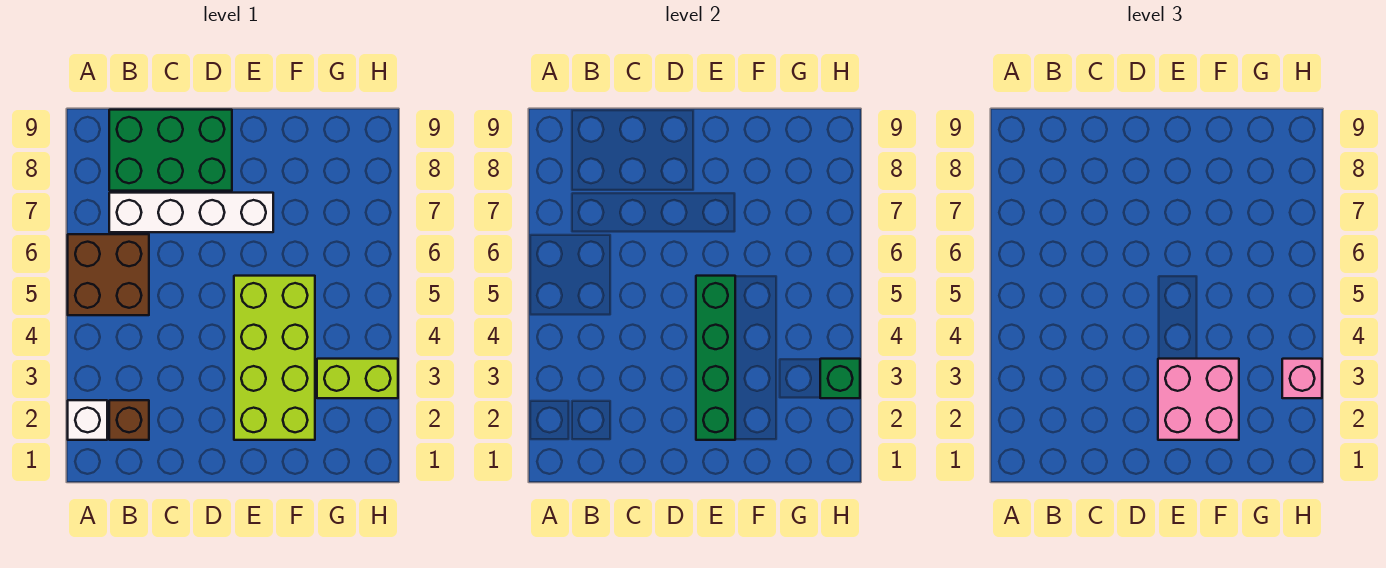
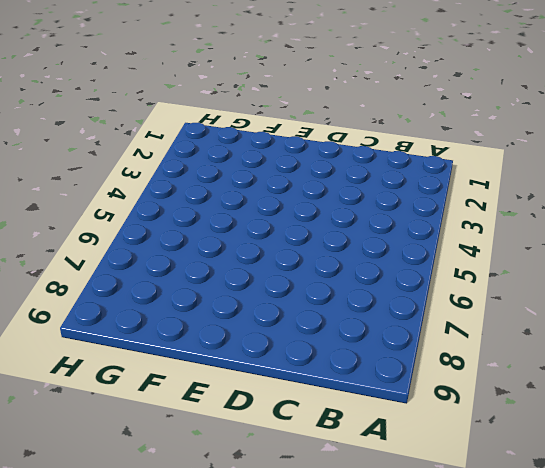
none -> white brick A2 level 1
none -> brown brick A5:B6 level 1

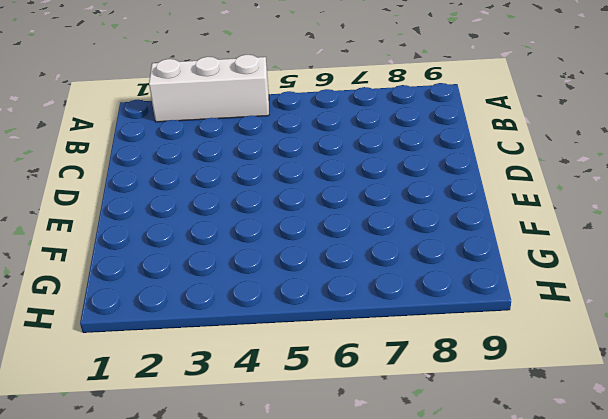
white brick A2:A4 level 1 -> white brick A2 level 1
none -> brown brick A5:B6 level 1
none -> brown brick B2 level 1

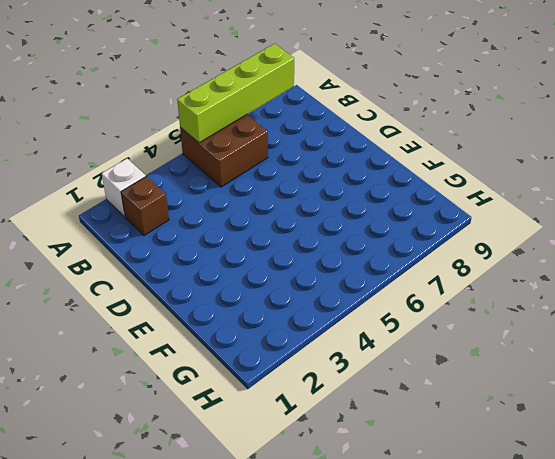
lime brick A5:A8 level 2 -> none
none -> white brick B7:E7 level 1
none -> green brick B8:D9 level 1

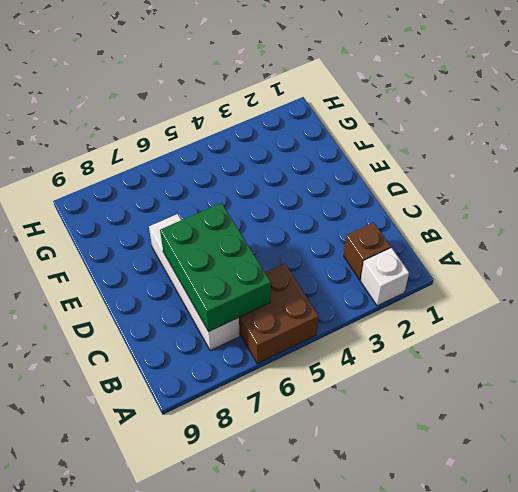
green brick B6:D7 level 2 -> green brick B8:D9 level 1
none -> lime brick E2:F5 level 1
none -> lime brick G3:H3 level 1

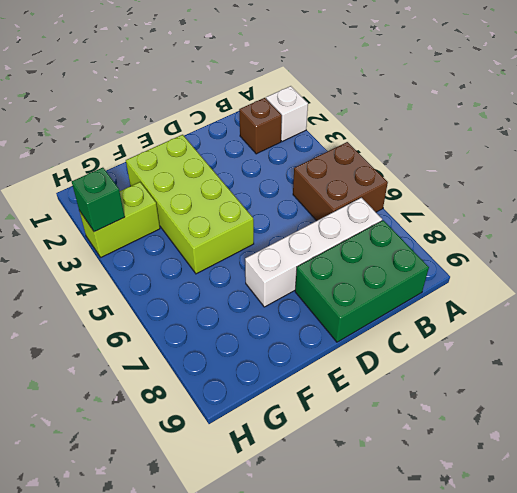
none -> green brick E2:E5 level 2
none -> pink brick E2:F3 level 3

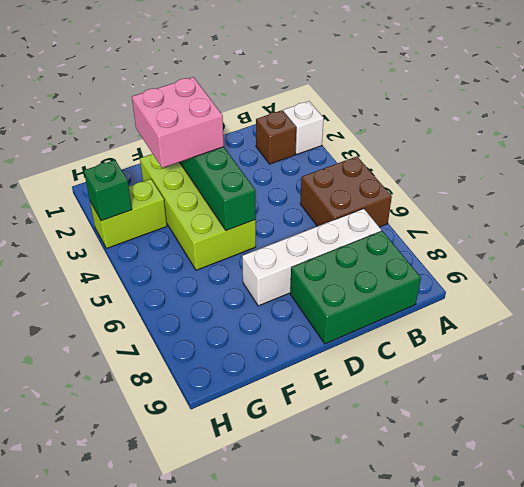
none -> pink brick H3 level 3

